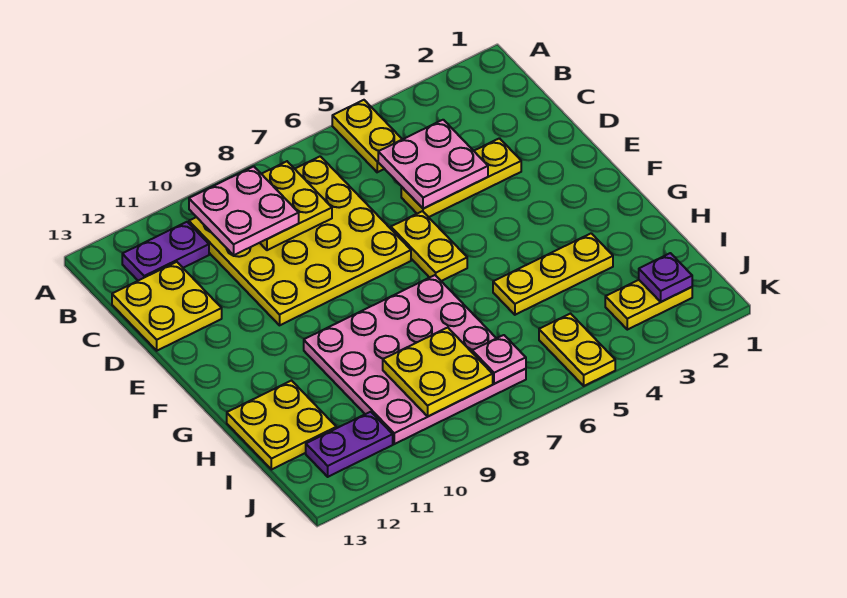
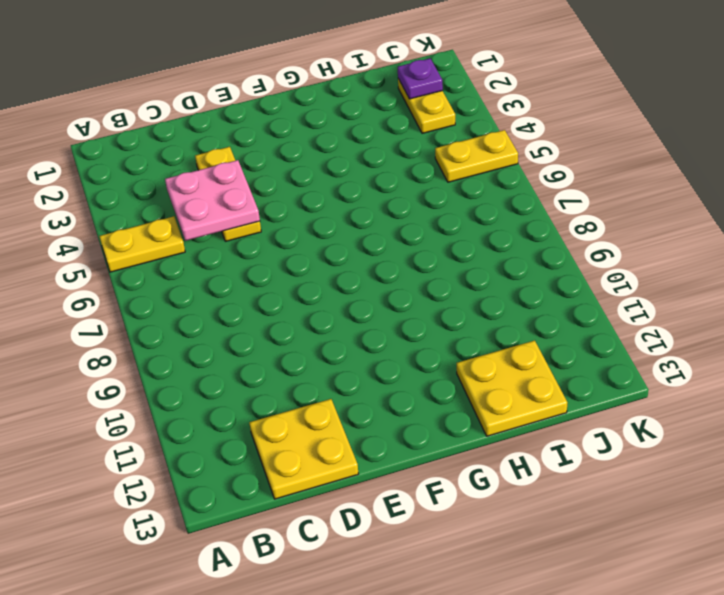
none -> yellow plate B7:E10 level 1
none -> purple plate B11:B12 level 1
none -> yellow plate E6:F6 level 1

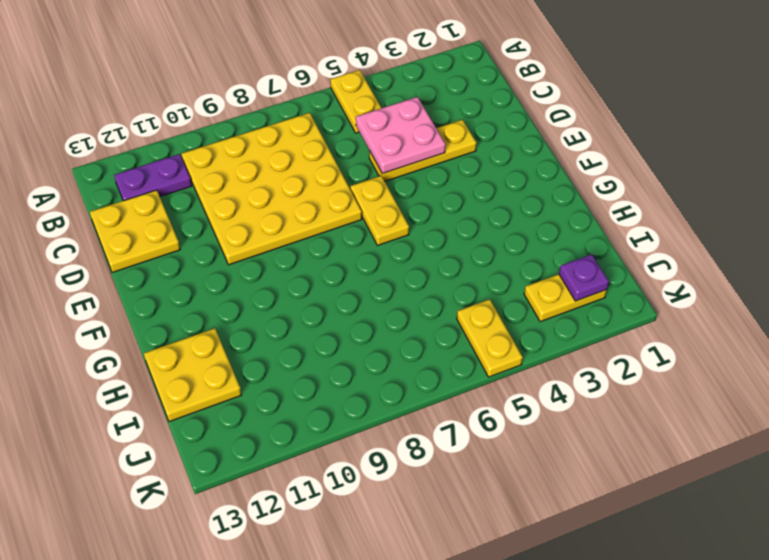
none -> pink plate G7:J10 level 1
none -> yellow plate H3:H5 level 1
none -> purple plate J11:J12 level 1

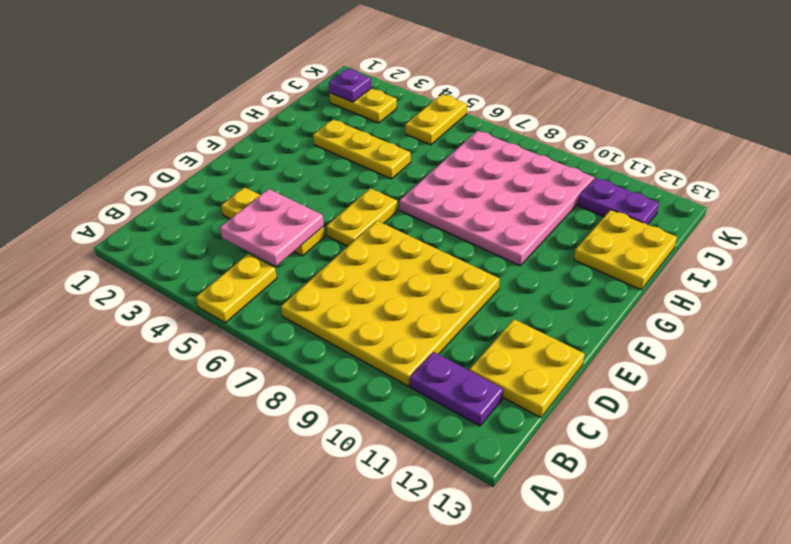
none -> yellow plate B8:C9 level 2
none -> yellow plate I8:J9 level 2
none -> pink plate J7 level 2

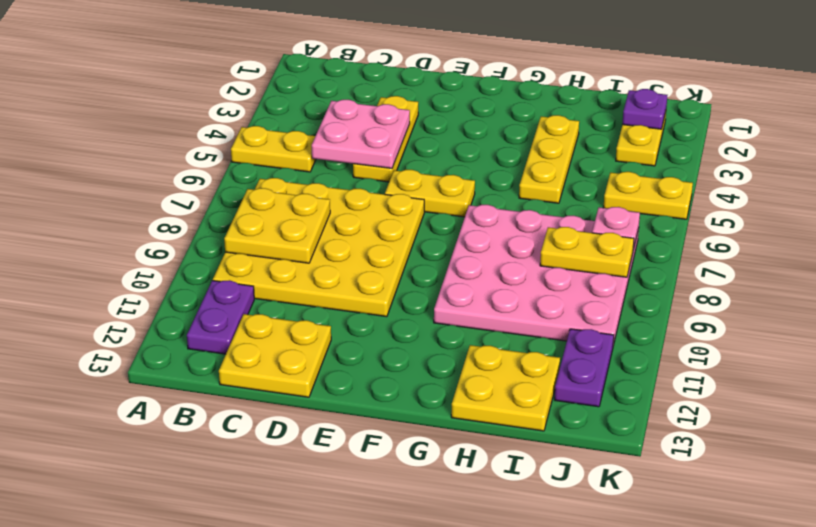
yellow plate I8:J8 level 2 -> yellow plate I8:J9 level 2
none -> pink plate B9:C10 level 3

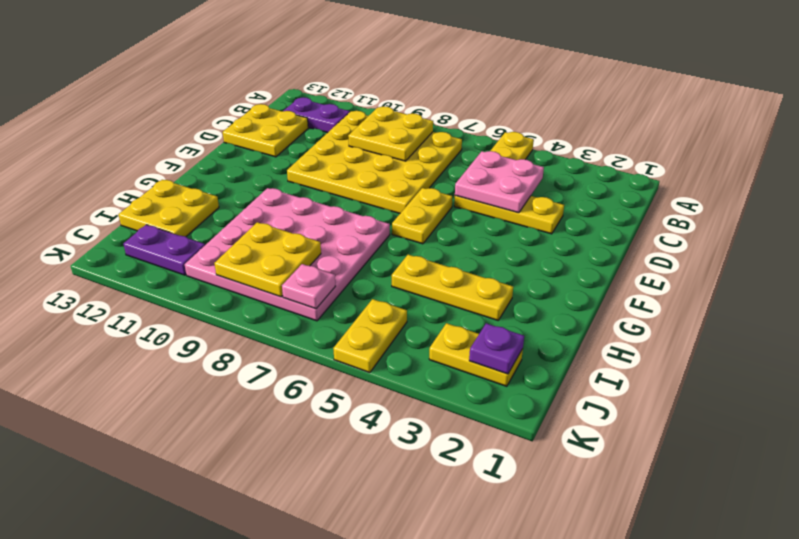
none -> pink plate B9:C10 level 3

